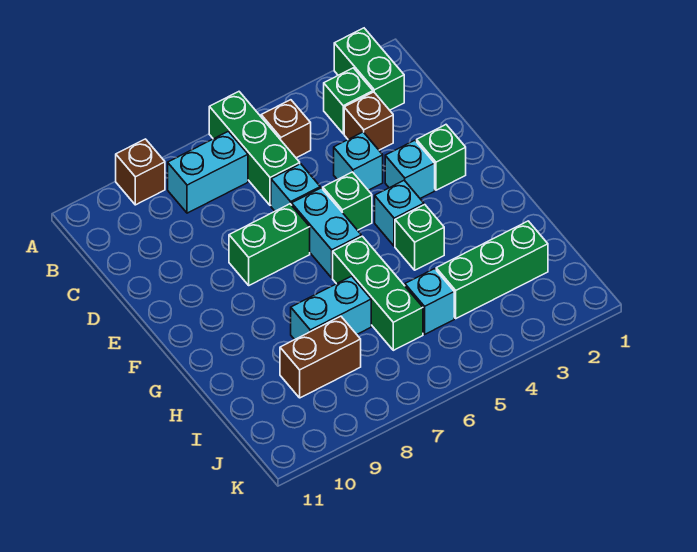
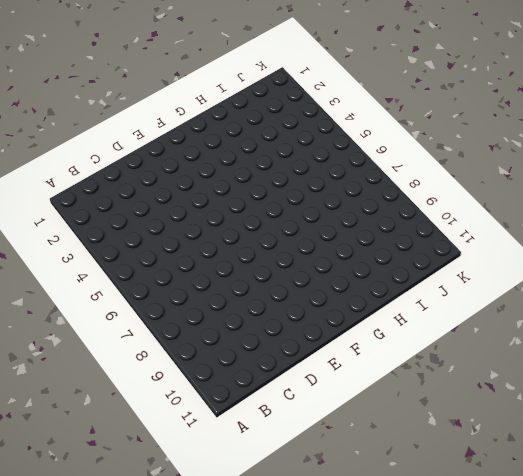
none -> green brick A2:B2 level 1
none -> green brick A6:C6 level 1
none -> brown brick A9 level 1

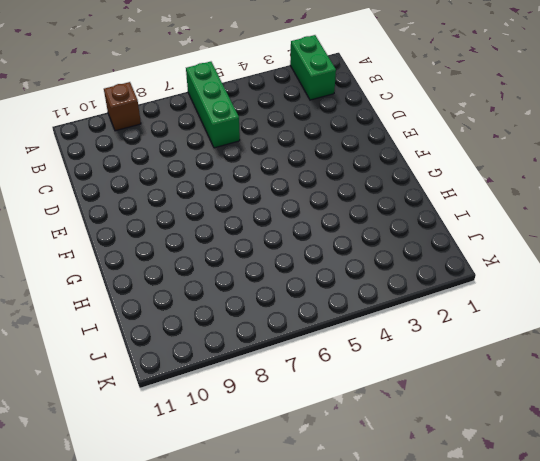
none -> green brick B3 level 1
none -> brown brick B5 level 1
none -> cyan brick B7:B8 level 1

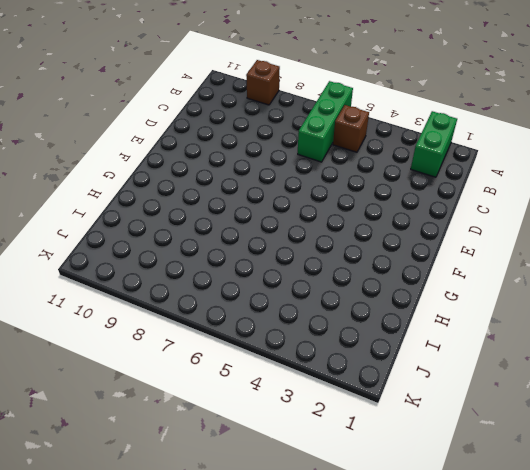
none -> green brick B3 level 1
none -> cyan brick B7:B8 level 1
none -> brown brick C3 level 1

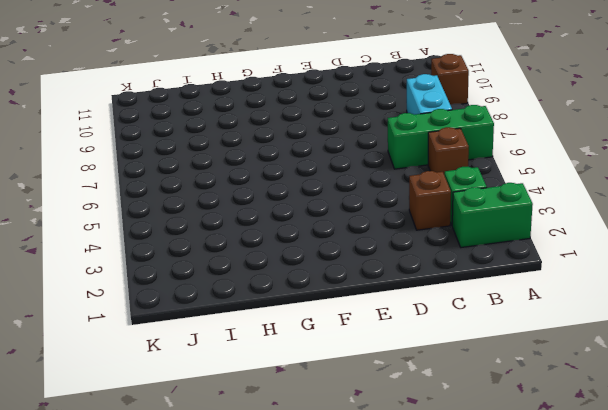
none -> cyan brick D4 level 1
none -> cyan brick D6 level 1
none -> green brick E2 level 1

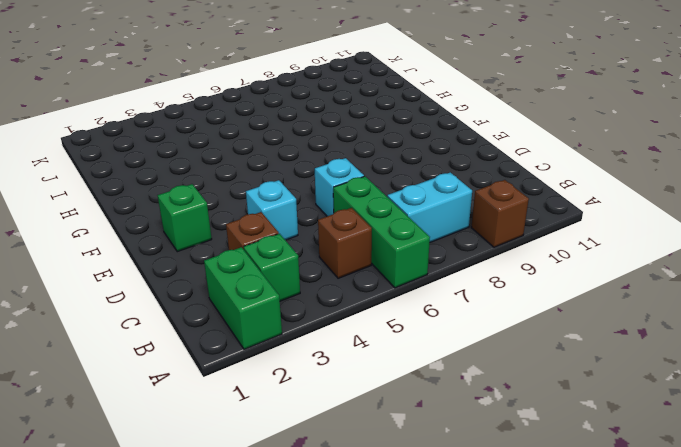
none -> cyan brick E3 level 1
none -> green brick E5 level 1
none -> cyan brick E6:F6 level 1

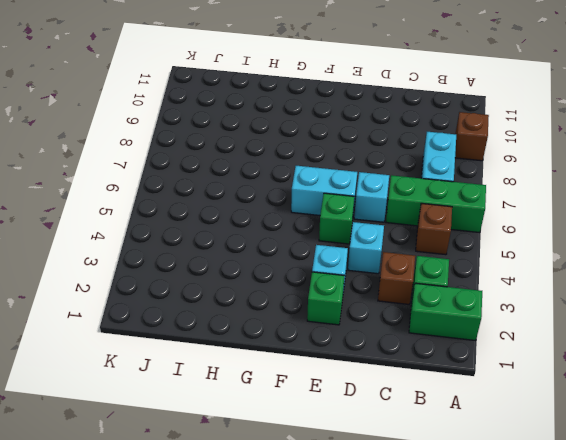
none -> green brick E7:E8 level 1
none -> cyan brick F4 level 1
none -> green brick G4 level 1

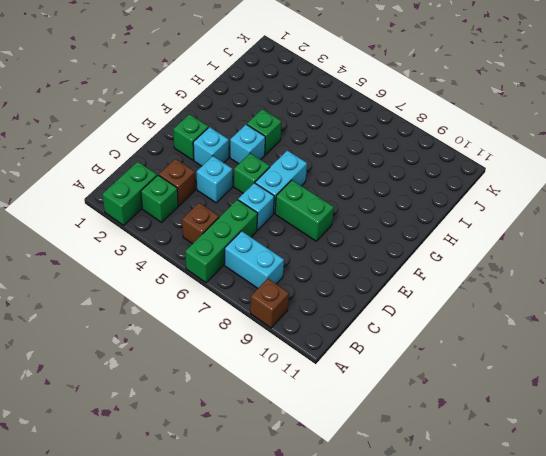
none -> green brick G6:I6 level 1
none -> cyan brick H7:H8 level 1
none -> green brick I2:I4 level 1

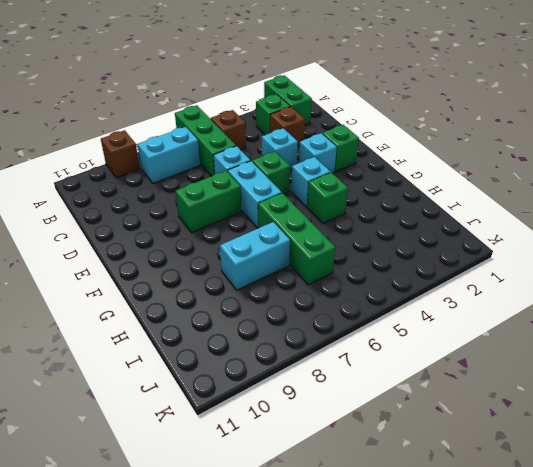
none -> green brick I2:I4 level 1
none -> cyan brick I5 level 1
none -> brown brick I8:I9 level 1

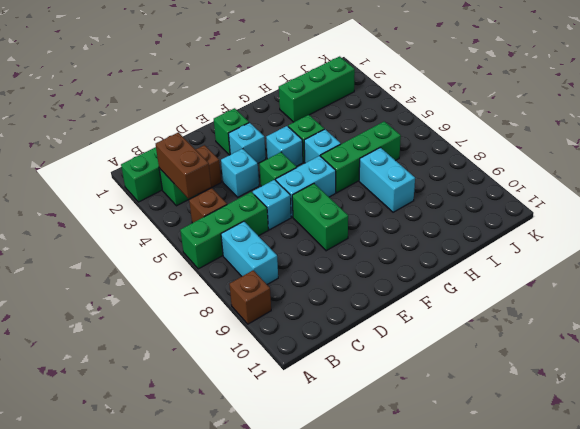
brown brick B3:B4 level 2 -> brown brick I8:I9 level 1
cyan brick G5 level 1 -> cyan brick I5 level 1
green brick H2:J2 level 1 -> green brick I2:I4 level 1

